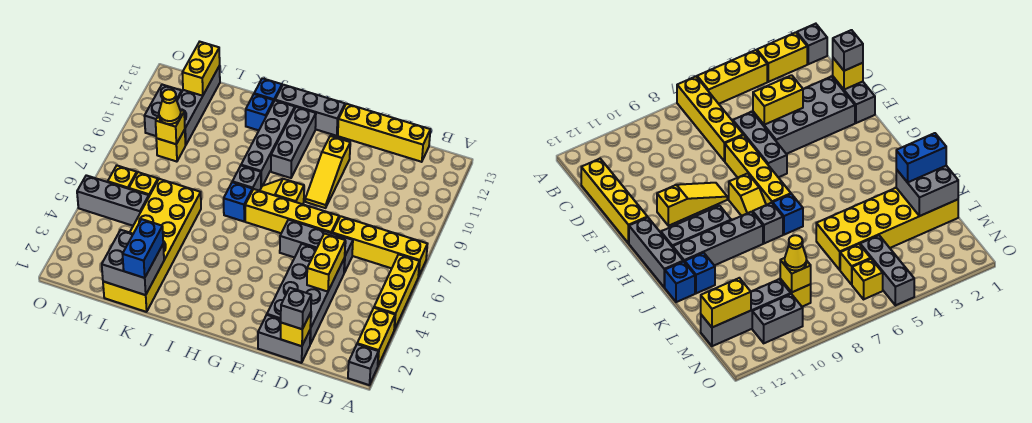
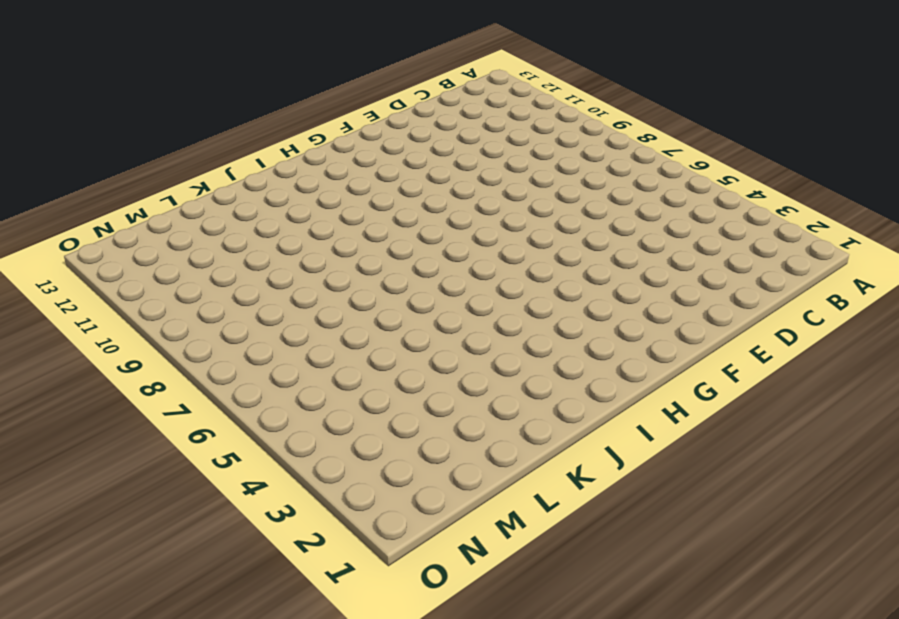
none -> grey brick A1 level 1
none -> yellow brick A2:A3 level 1
none -> yellow brick A4:A6 level 1
none -> yellow brick A7:D7 level 1

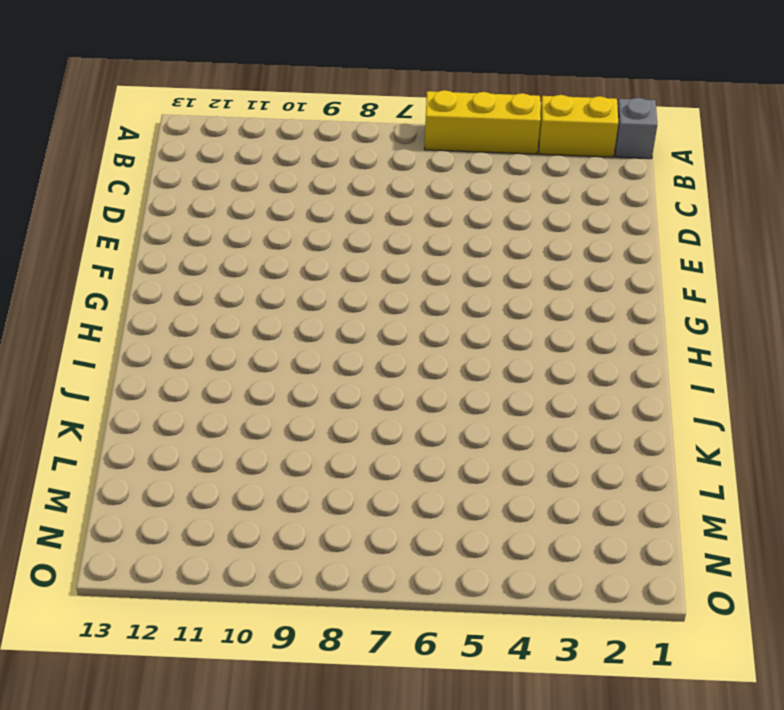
none -> yellow brick A7:D7 level 1
none -> yellow brick C13:F13 level 1
none -> grey brick D1:E1 level 1
none -> grey brick D2:E5 level 1

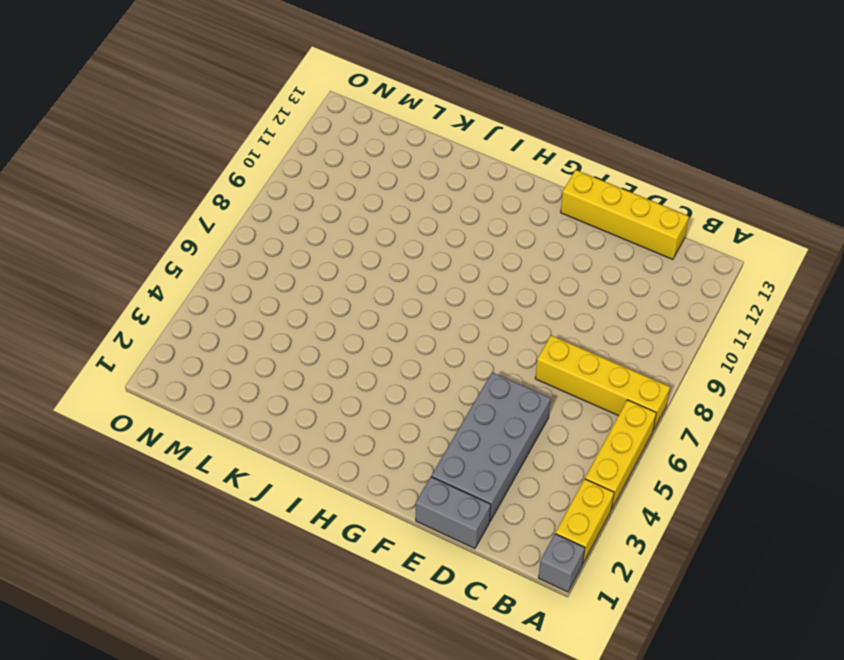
none -> grey brick D6:F6 level 1
none -> yellow brick E7:H7 level 1
none -> yellow slope F9:F11 level 1 top 11
none -> yellow slope G8:H8 level 1 top G

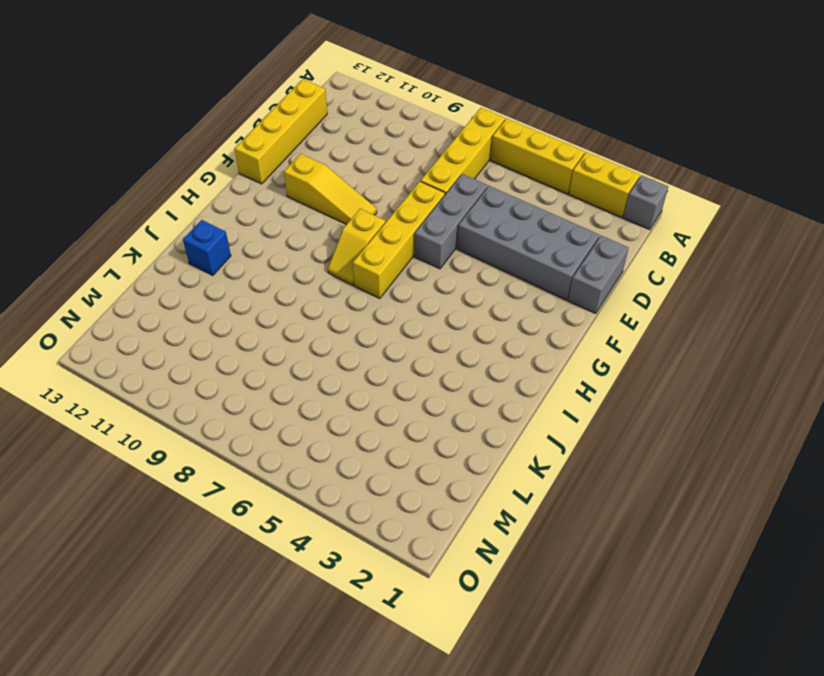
none -> grey brick G13:I13 level 1
none -> grey brick H10:H12 level 1
none -> blue brick I7 level 1
none -> grey brick I8 level 1

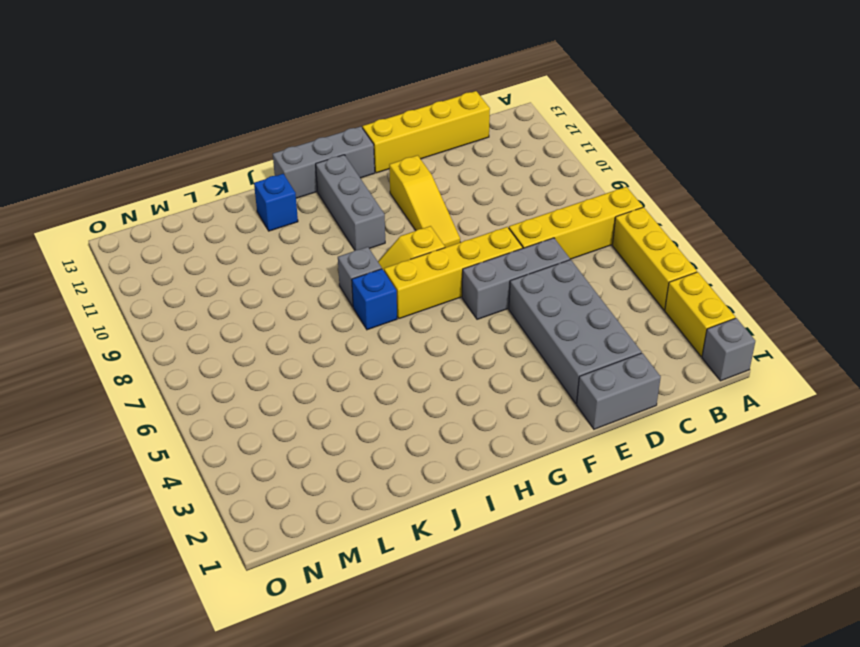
none -> grey brick I9:I12 level 1
none -> blue brick J13 level 1
none -> yellow brick K1:L6 level 1
none -> grey brick M5:O5 level 1

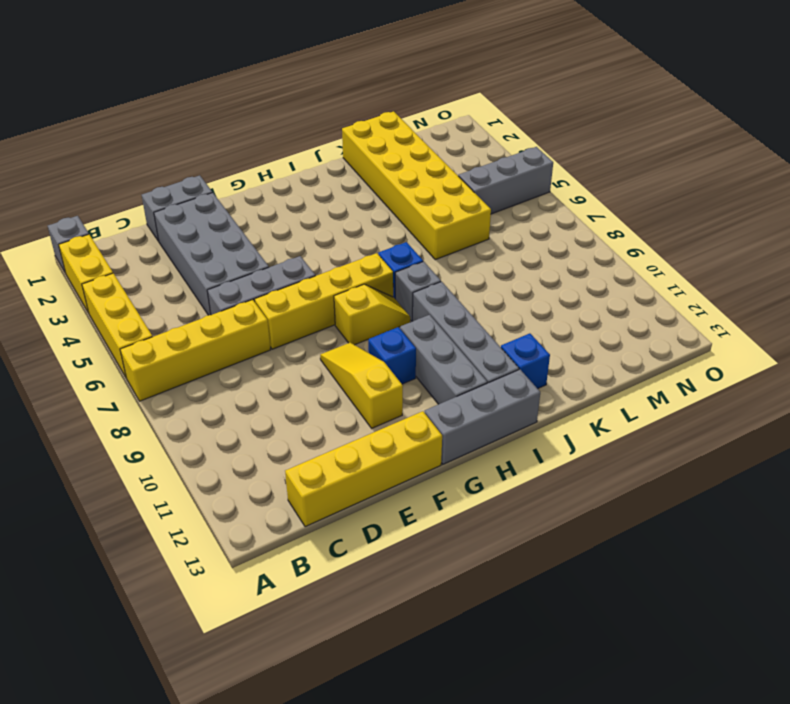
blue brick G10 level 1 -> blue brick J13 level 1
none -> yellow brick M6 level 1
none -> yellow brick M9 level 1
none -> grey brick M10:M13 level 1
none -> yellow brick N6 level 1

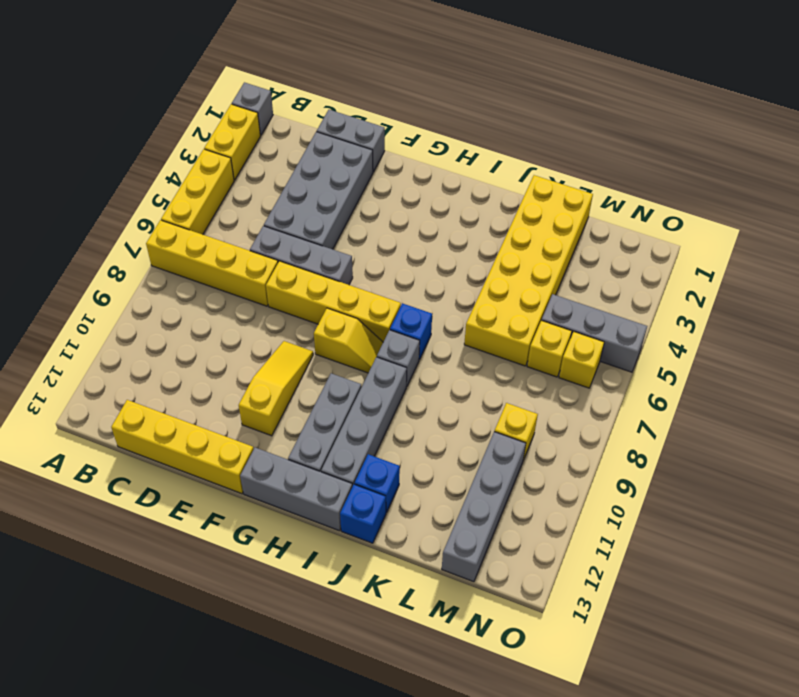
none -> grey brick N10:N11 level 1
none -> yellow brick D1 level 2
none -> yellow brick D4:D5 level 2
none -> grey brick K1:L2 level 2

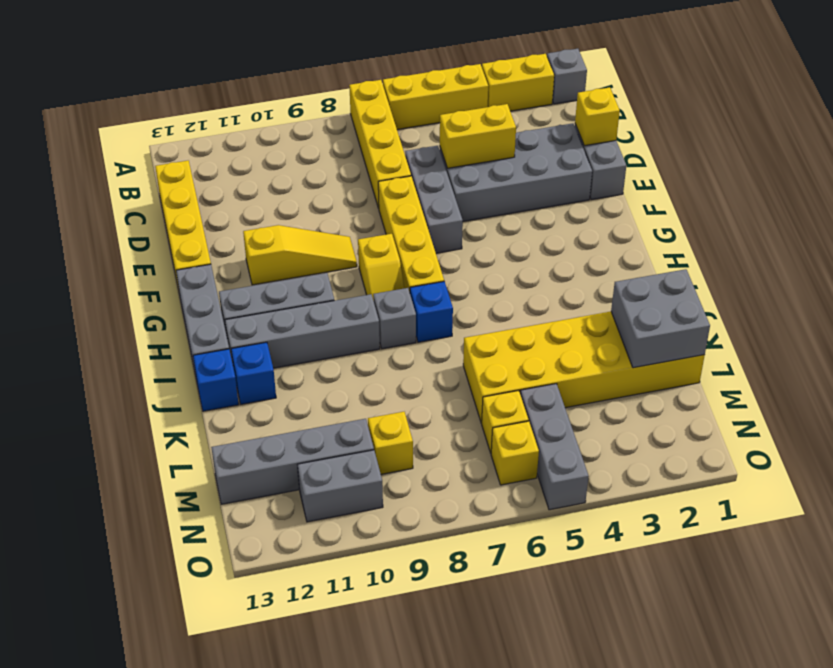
none -> yellow brick M9 level 2
none -> yellow brick M12:M13 level 2
none -> grey brick D1 level 3
none -> blue brick K1:K2 level 3

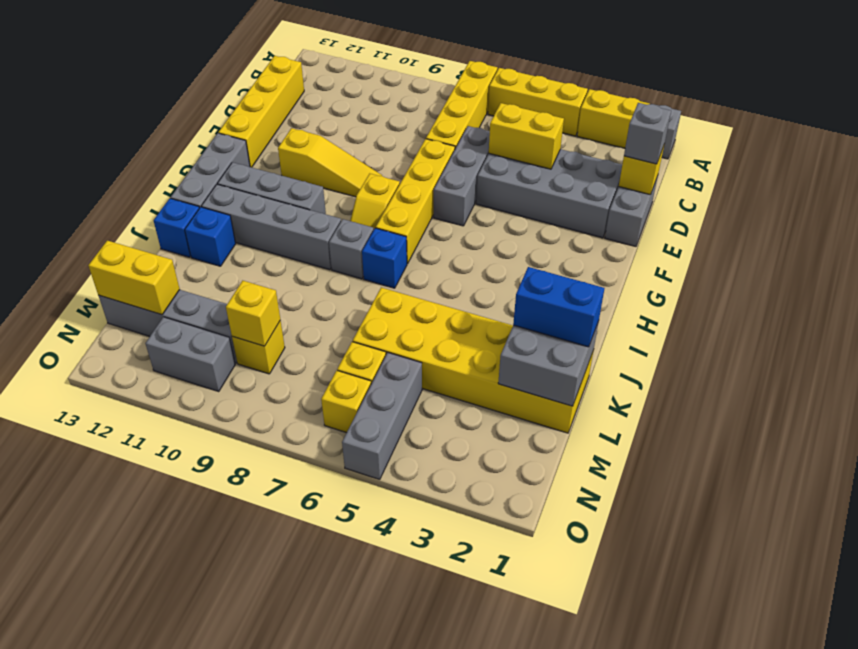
none -> yellow cone M9 level 3

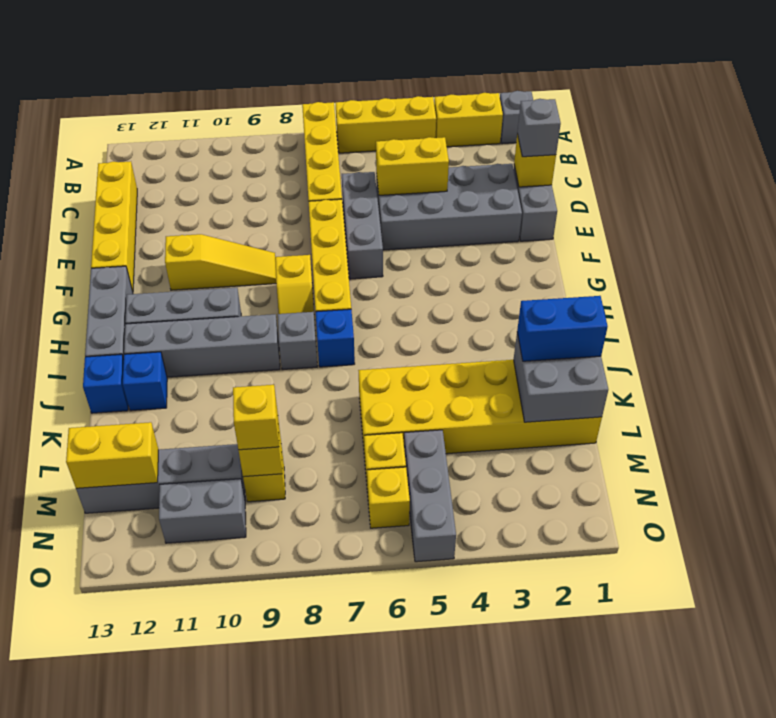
yellow brick M9 level 3 -> yellow cone M9 level 3

